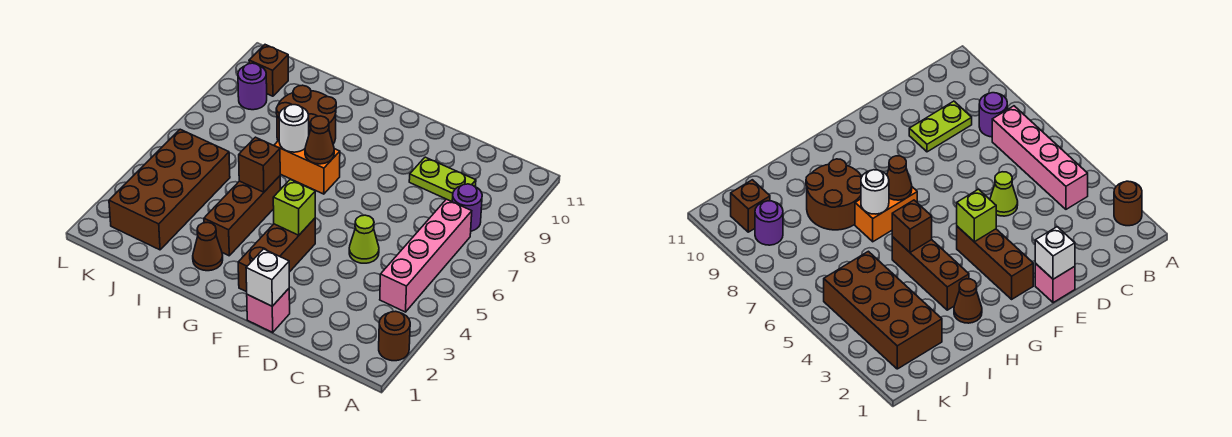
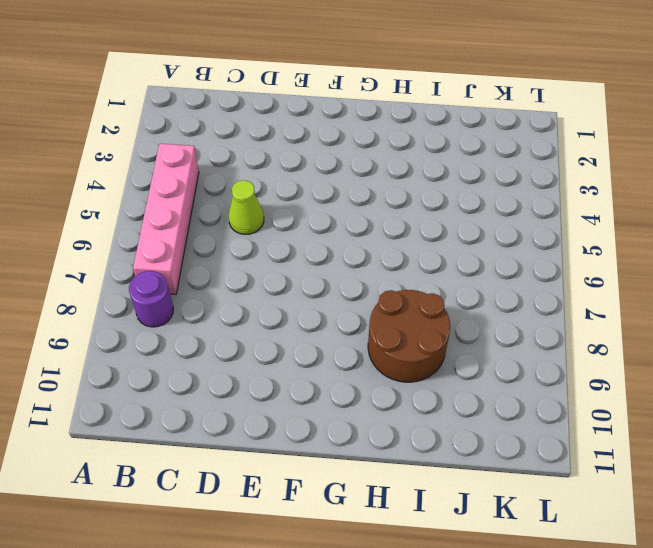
none -> brown round brick A2 level 1
none -> lime plate C9:D9 level 1
none -> pink brick E1 level 1

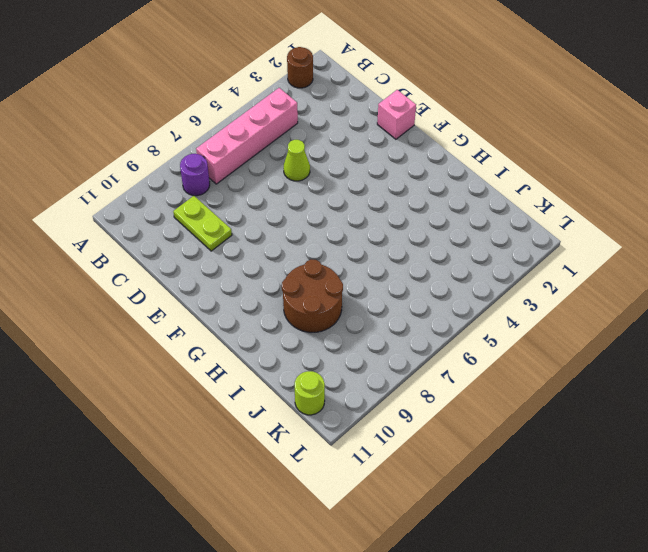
lime round brick K11 level 1 -> none
none -> brown brick F2:F4 level 1
none -> orange brick G7:H7 level 1
none -> brown cone H2 level 1

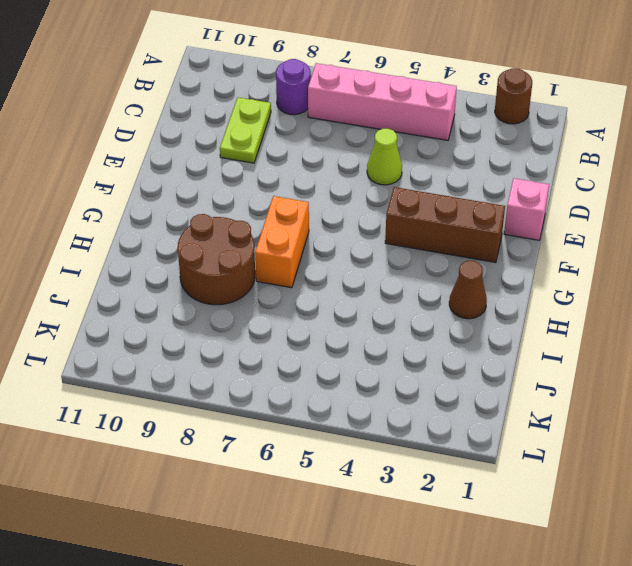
none -> brown brick H3:H5 level 1
none -> brown brick J2:K5 level 1
none -> purple round brick K9 level 1

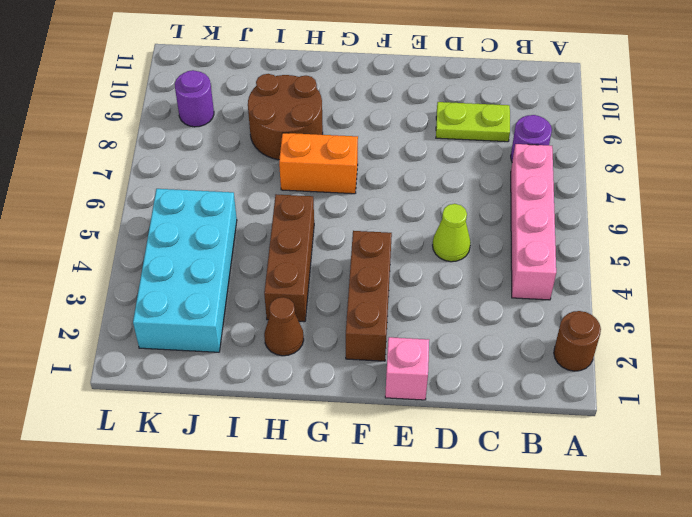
cyan brick J2:K5 level 1 -> brown brick J2:K5 level 1
none -> brown brick K10 level 1
none -> white brick E1 level 2
none -> lime brick F4 level 2

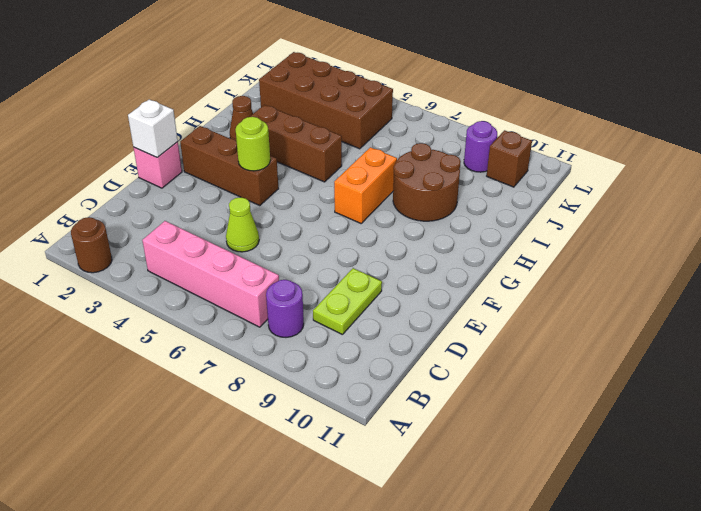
lime round brick F4 level 2 -> lime brick F4 level 2
none -> brown cone G7 level 2
none -> brown brick H5 level 2
none -> white round brick H7 level 2

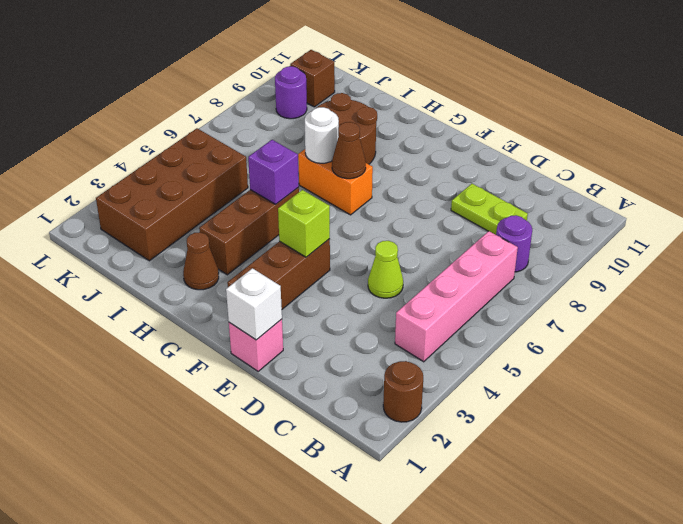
purple brick H5 level 2 -> brown brick H5 level 2

